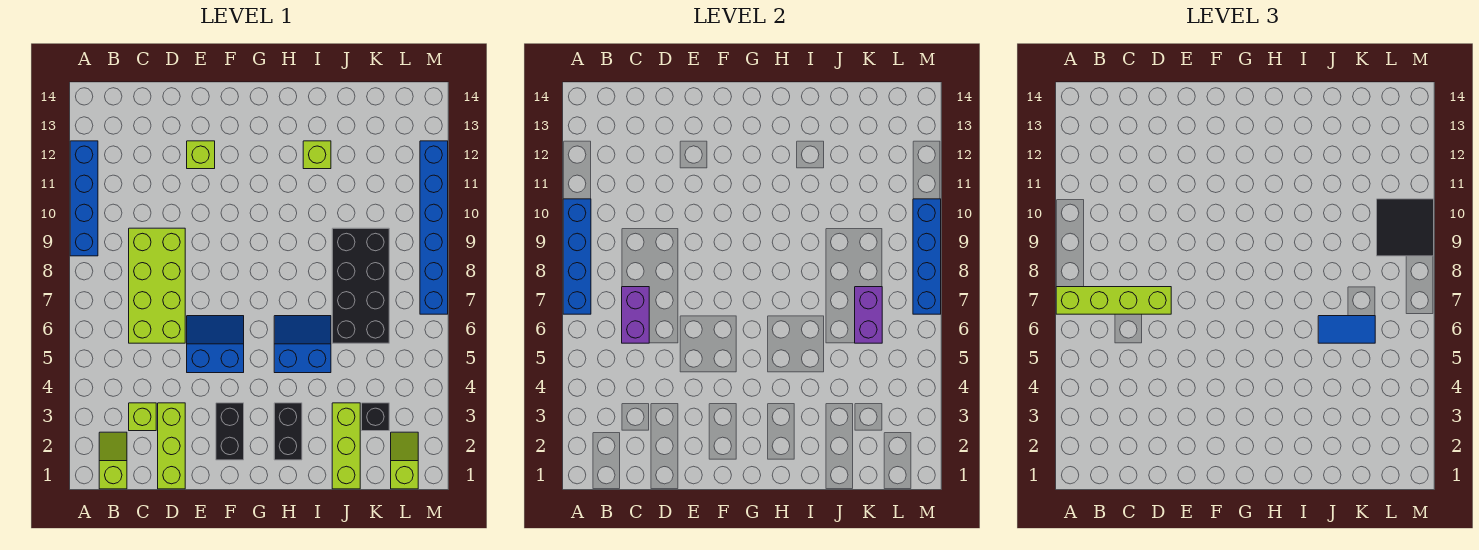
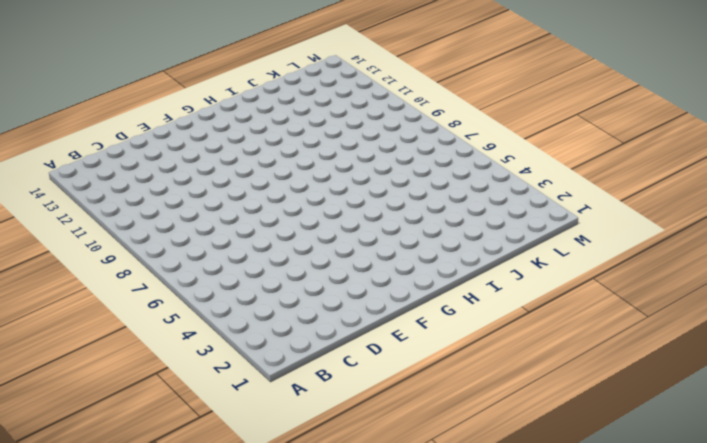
none -> blue brick A9:A12 level 1
none -> lime slope B1:B2 level 1 top 1
none -> lime brick C3 level 1

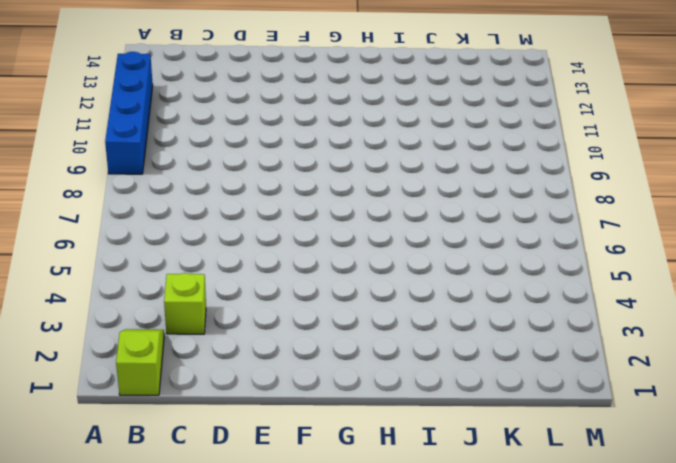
none -> lime brick C6:D9 level 1
none -> lime brick D1:D3 level 1
none -> blue slope E5:F6 level 1 top 5

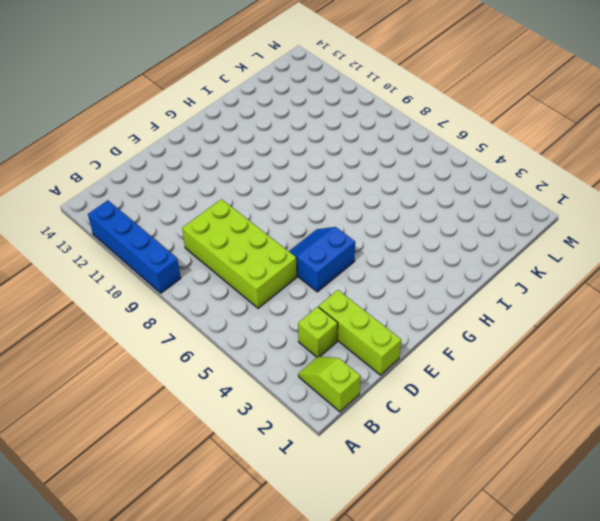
none -> lime brick E12 level 1
none -> black brick F2:F3 level 1
none -> black brick H2:H3 level 1

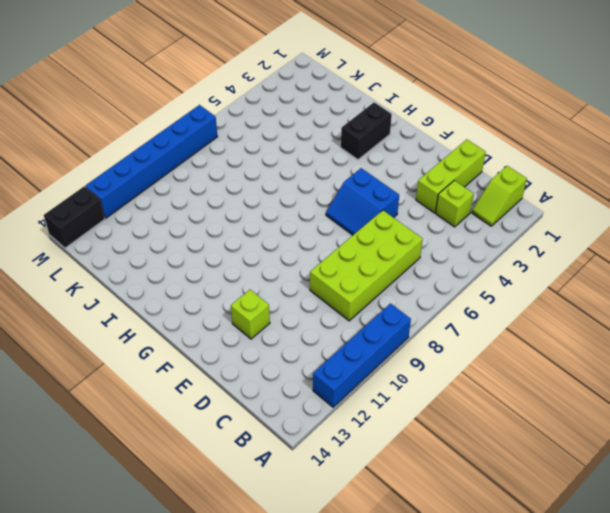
black brick M13:M14 level 1 -> black brick F2:F3 level 1
none -> blue slope H5:I6 level 1 top 5
none -> lime brick I12 level 1
none -> lime brick J1:J3 level 1

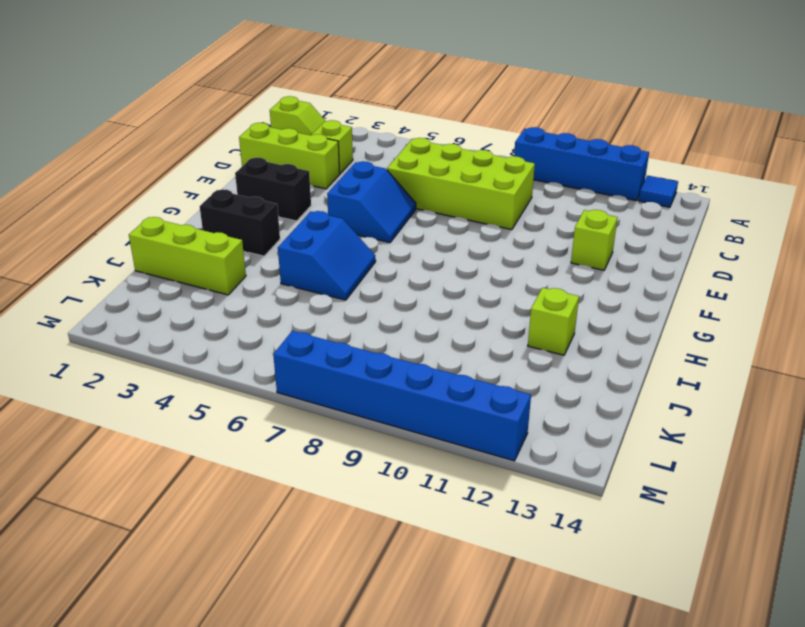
blue tile A13 level 1 -> none
none -> black brick J6:K9 level 1
none -> black brick K3 level 1
none -> lime slope L1:L2 level 1 top 1

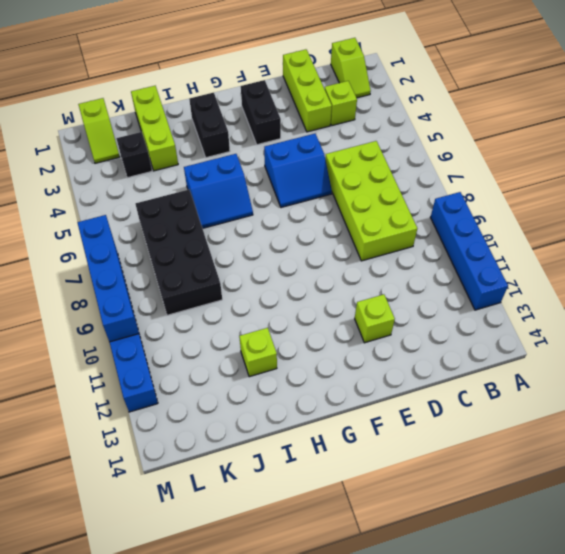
none -> blue brick A7:A10 level 2
none -> purple brick C6:C7 level 2
none -> purple brick K6:K7 level 2

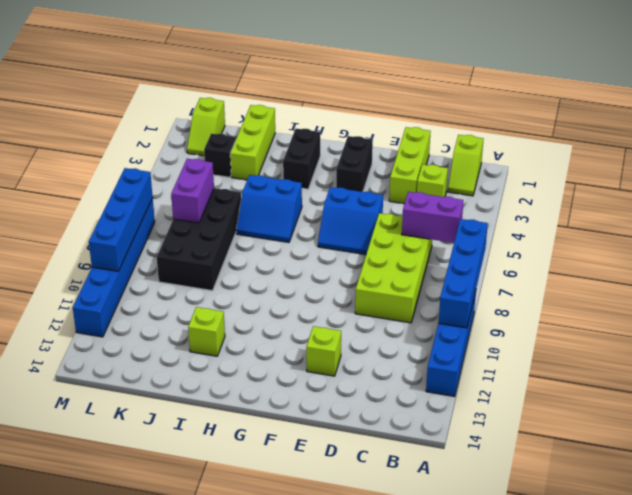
purple brick B6:C6 level 2 -> purple brick C6:C7 level 2
none -> lime brick A7:D7 level 3
none -> blue tile J6:K6 level 3
none -> black tile L9:M10 level 3

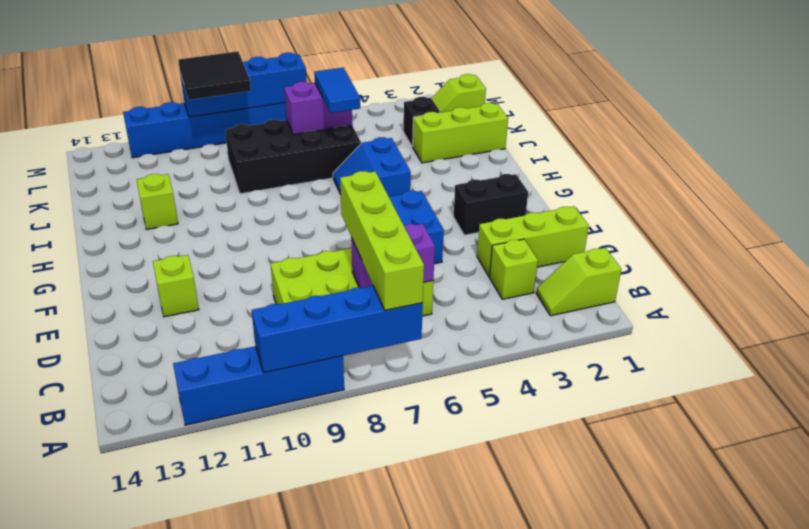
none -> black brick H2:H3 level 1

